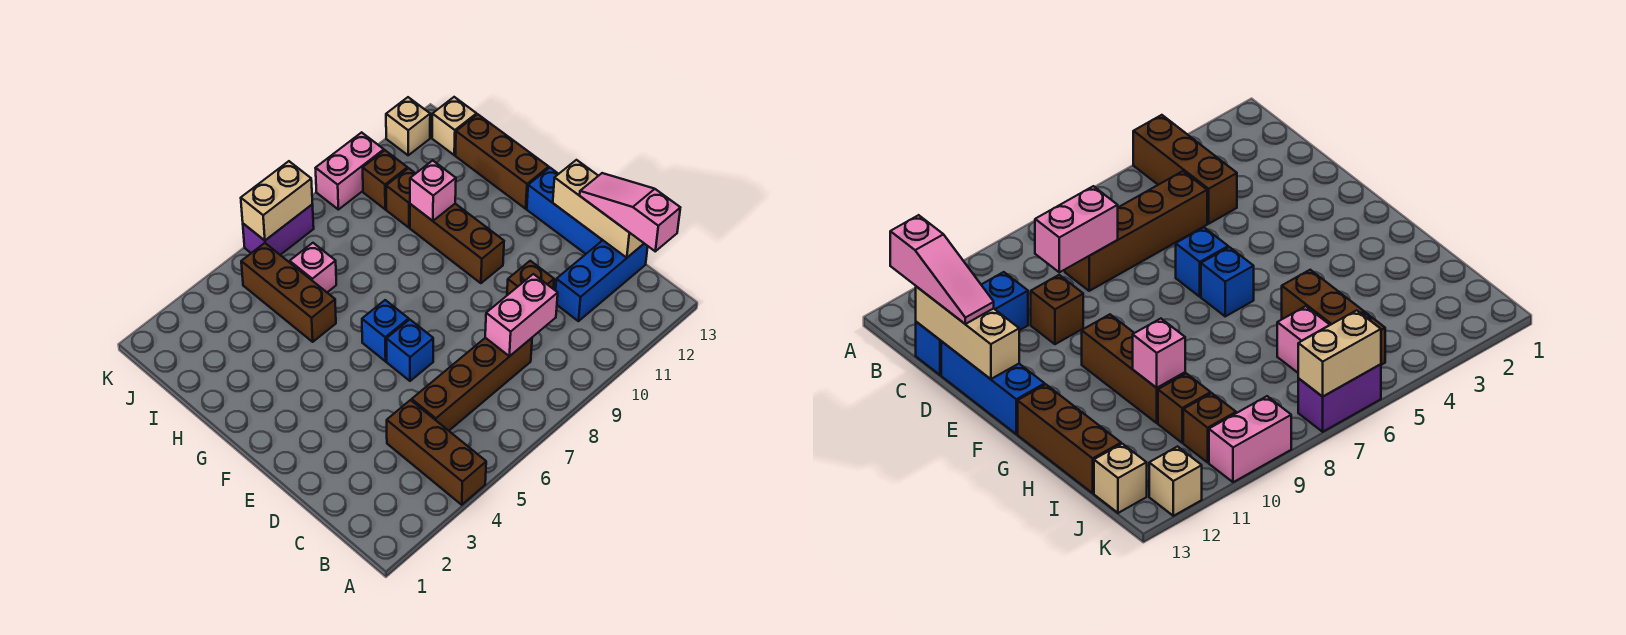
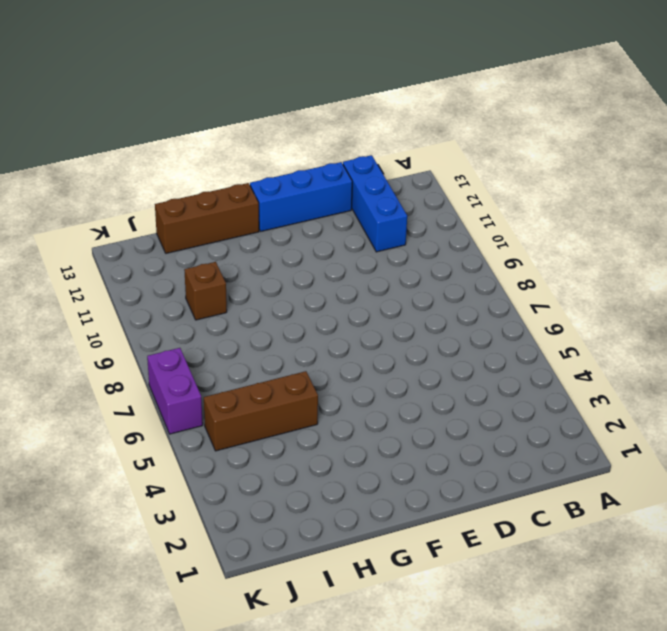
none -> brown brick A4:C4 level 1
none -> brown brick C5:C8 level 1
none -> brown brick D10 level 1

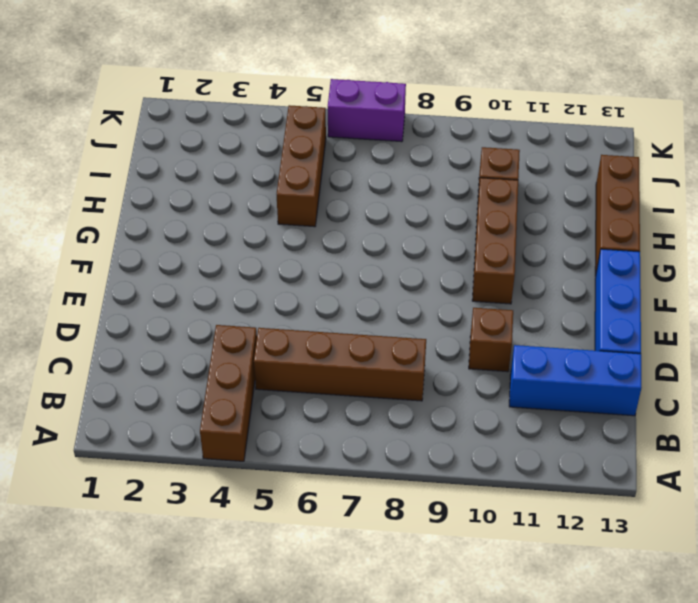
none -> blue brick E6 level 1
none -> blue brick F6 level 1
none -> pink brick I6 level 1

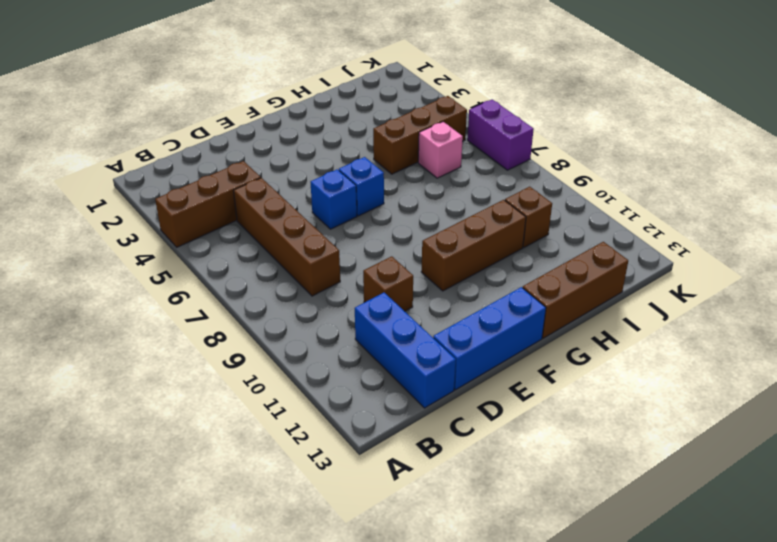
none -> brown brick J10 level 1
none -> tan brick J13 level 1
none -> pink brick K9:K10 level 1

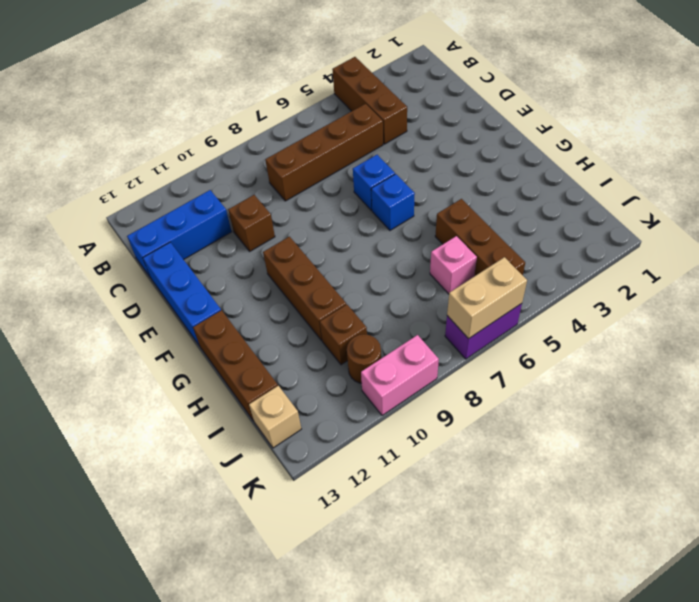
brown round brick J10 level 1 -> brown brick J10 level 1
none -> tan brick K12 level 1
none -> pink brick C8:C9 level 2
none -> tan brick C13:E13 level 2

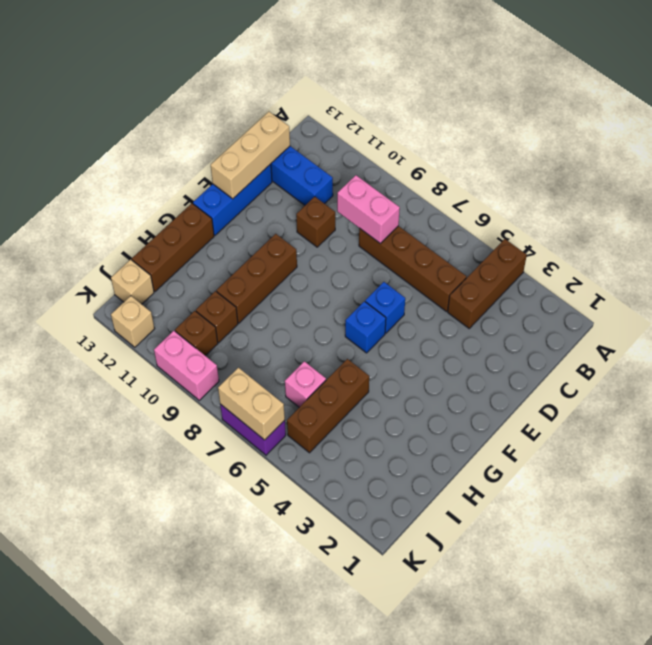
none -> pink brick H10 level 2
none -> pink slope B13:D13 level 3 top B

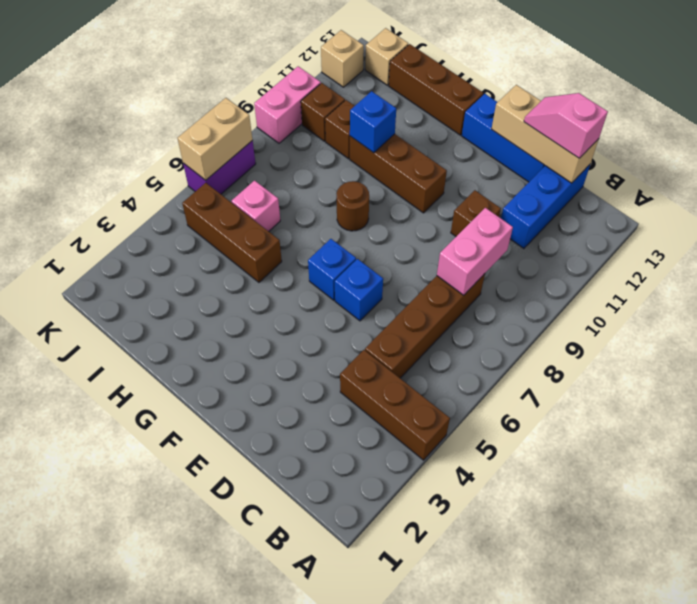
pink slope C13:D13 level 3 top C -> pink slope B13:D13 level 3 top B
brown round brick G8 level 1 -> none
blue brick H10 level 2 -> pink brick H10 level 2

